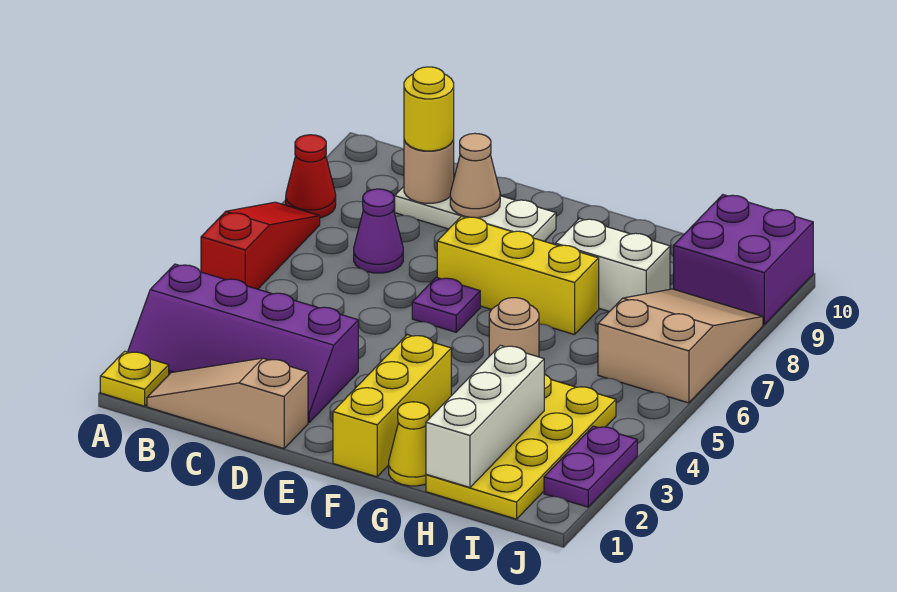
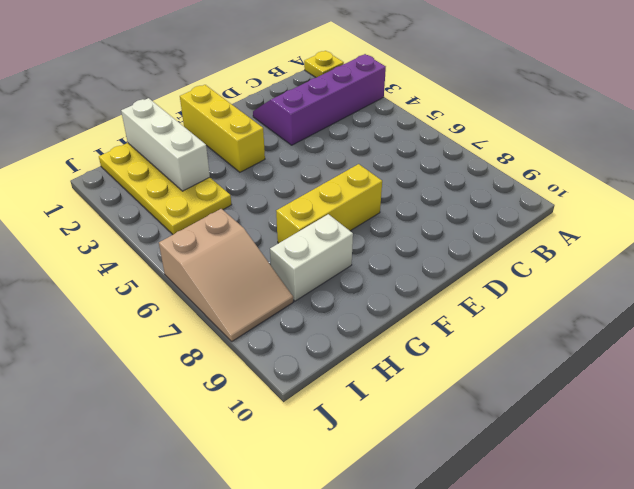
none -> red slope A5:A7 level 1 top 5
none -> red cone A8 level 1
none -> tan slope B1:D1 level 1 top D

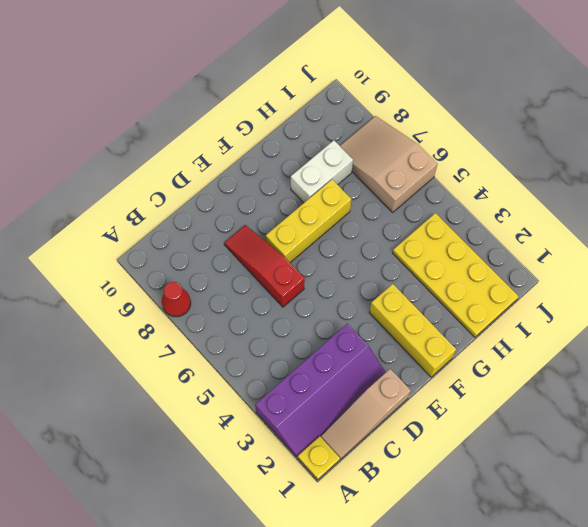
red slope D6:D8 level 1 top 6 -> red slope A5:A7 level 1 top 5
none -> purple cone C7 level 1
none -> white plate C9:E9 level 1
none -> purple plate E6 level 1

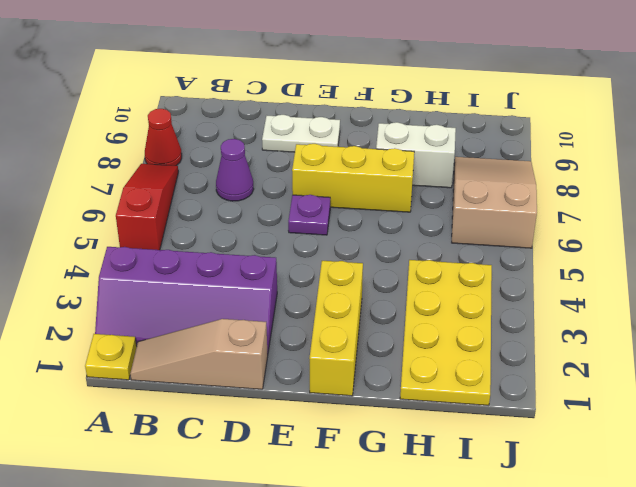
white plate D9:E9 level 1 -> white plate C9:E9 level 1
none -> yellow cone G1 level 1
none -> tan round brick G5 level 1
none -> purple brick I9:J10 level 1

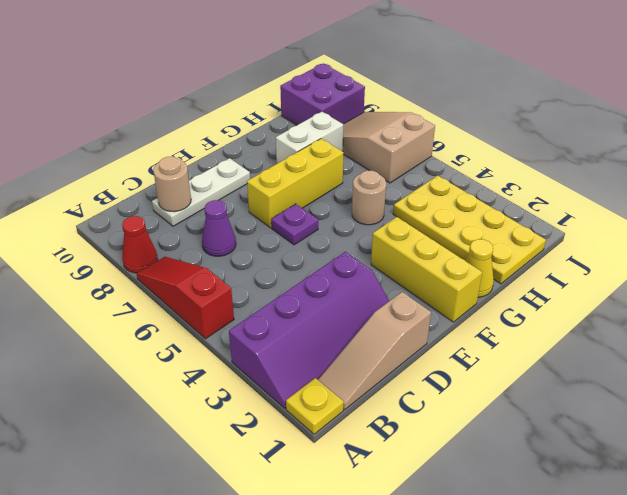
none -> purple plate J2:J3 level 1
none -> tan cone D9 level 2
none -> white brick H1:H3 level 2

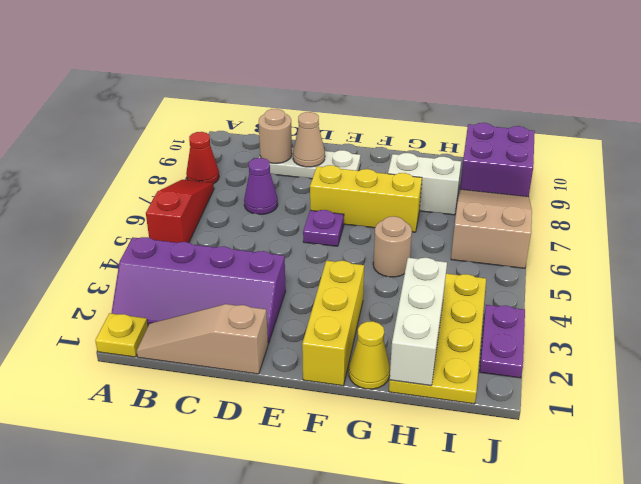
none -> yellow round brick C9 level 3

